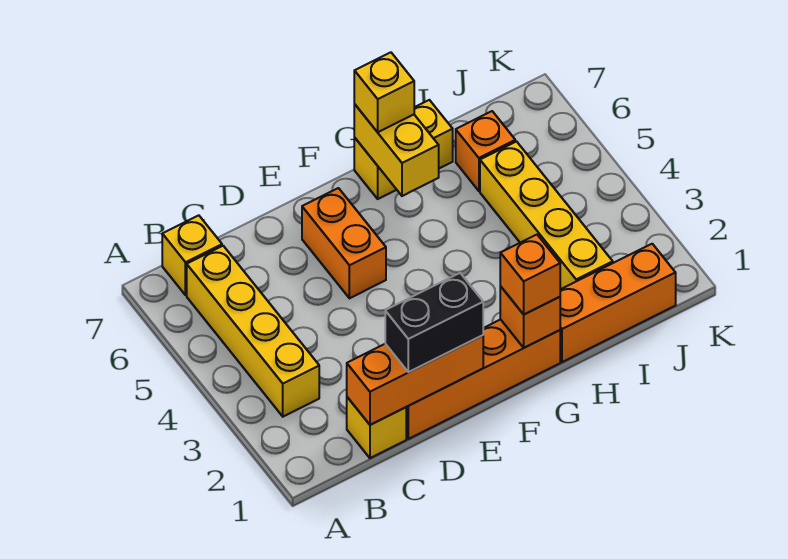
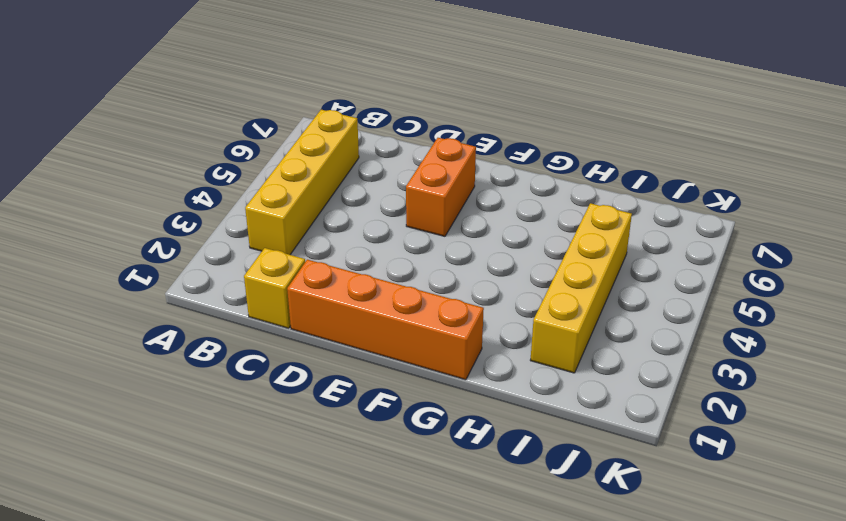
none -> yellow brick B7 level 1
none -> yellow brick G7:H7 level 1
none -> orange brick H1:J1 level 1

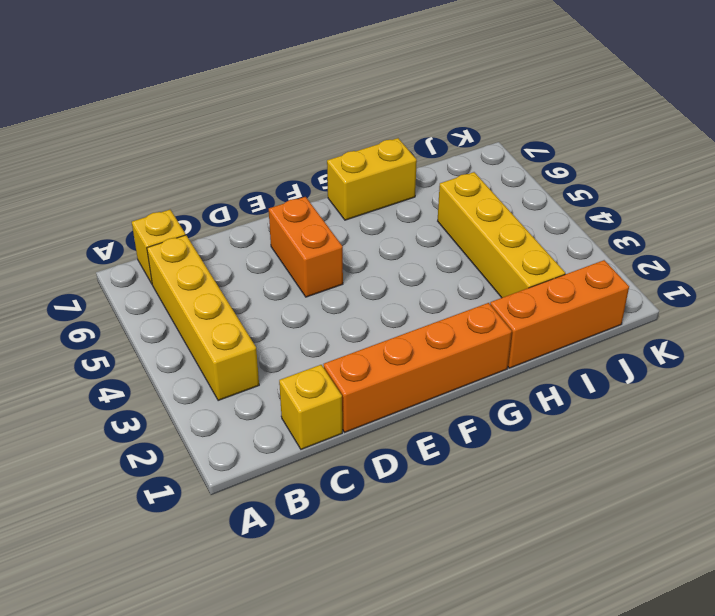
none -> orange brick I6 level 1
none -> orange brick C1:E1 level 2
none -> orange brick G1 level 2

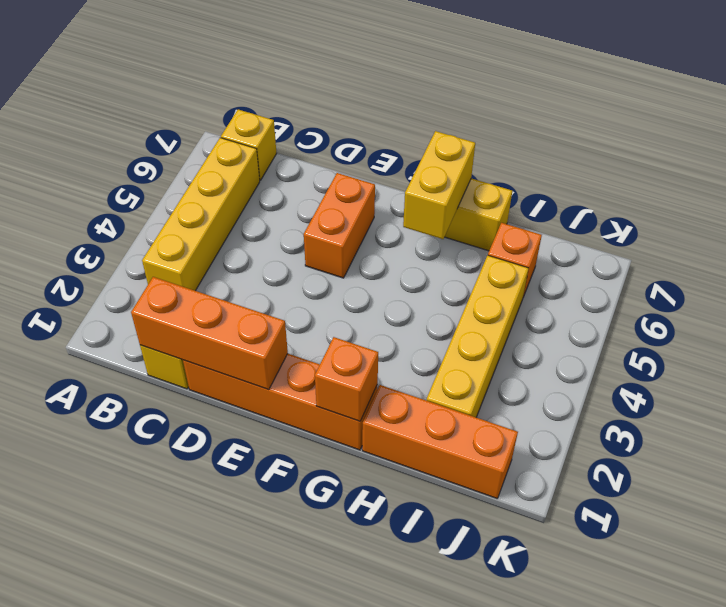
none -> black brick D1:E1 level 3
none -> orange brick G1 level 3
none -> yellow brick G7 level 3

